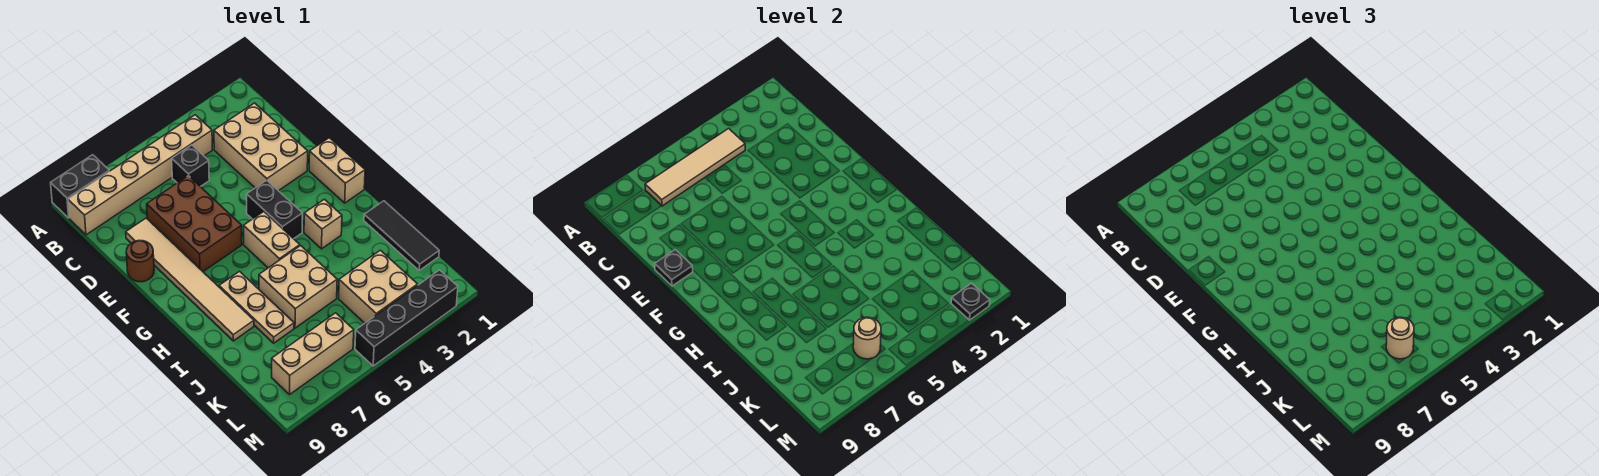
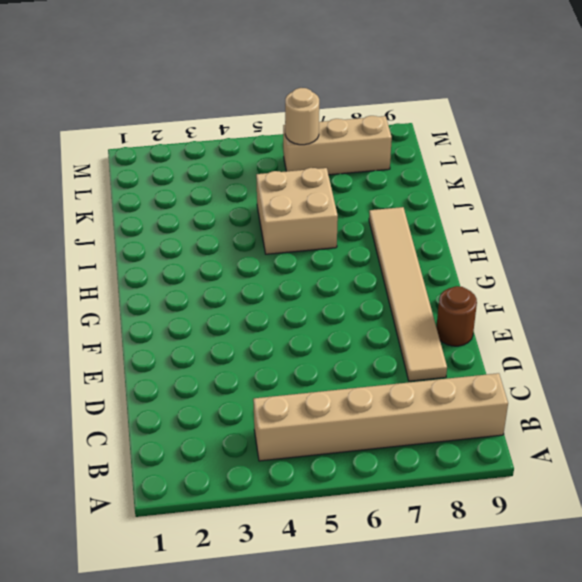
none -> black brick A8:A9 level 1
none -> tan brick C2:E3 level 1
none -> black brick C5 level 1

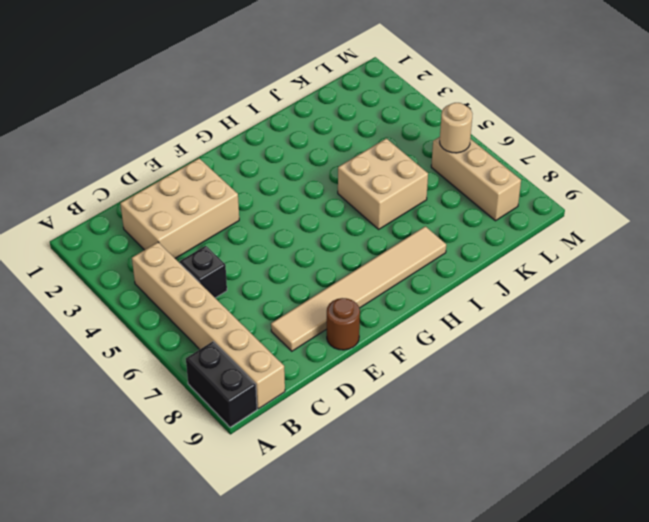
none -> brown brick D6:F7 level 1
none -> tan brick F1:G1 level 1
none -> black brick F4:G4 level 1

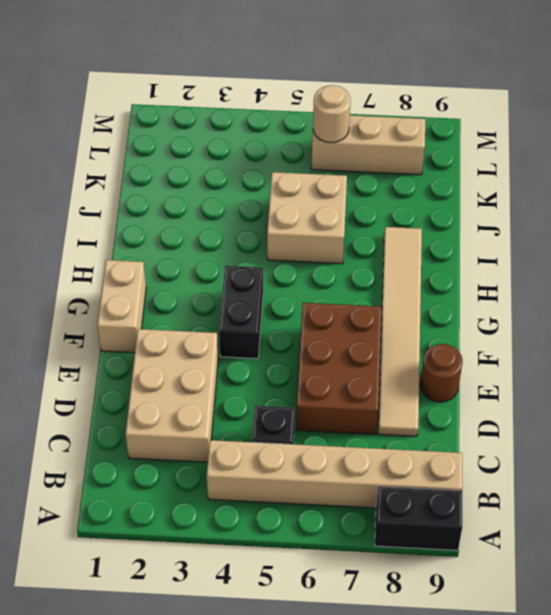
none -> tan brick G5:H5 level 1
none -> tan brick H3 level 1
none -> tan plate H7:J7 level 1

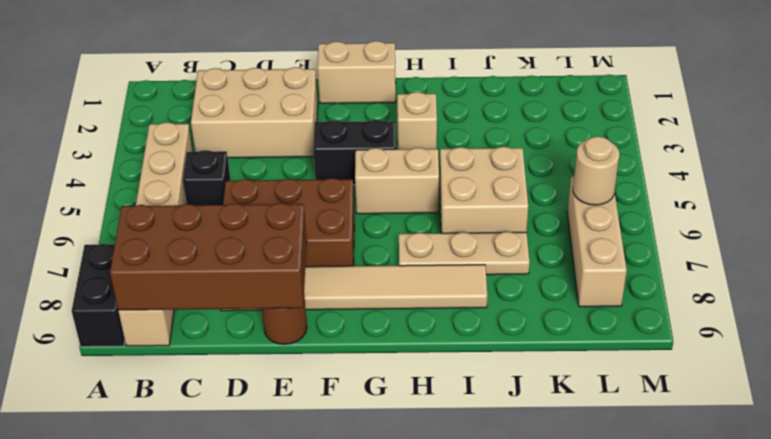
brown brick B8:E9 level 2 -> black plate E9 level 2
none -> black tile I1:K1 level 1
none -> tan brick K3:L4 level 1
none -> black brick M2:M5 level 1

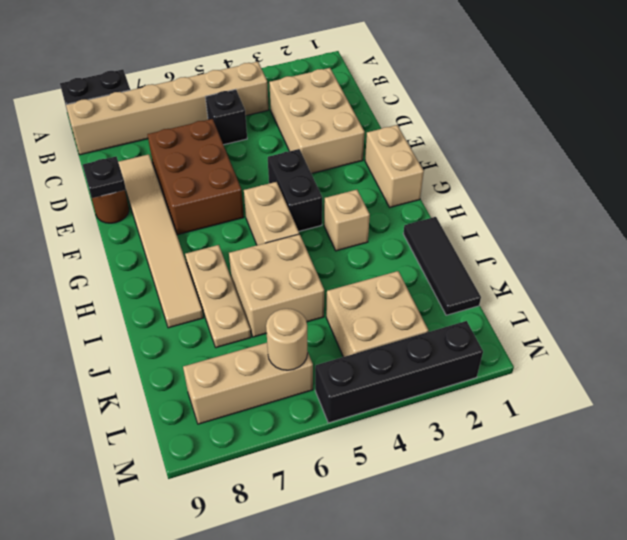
none -> tan tile B4:B7 level 2
none -> black plate M2 level 2
none -> tan round brick L6 level 3

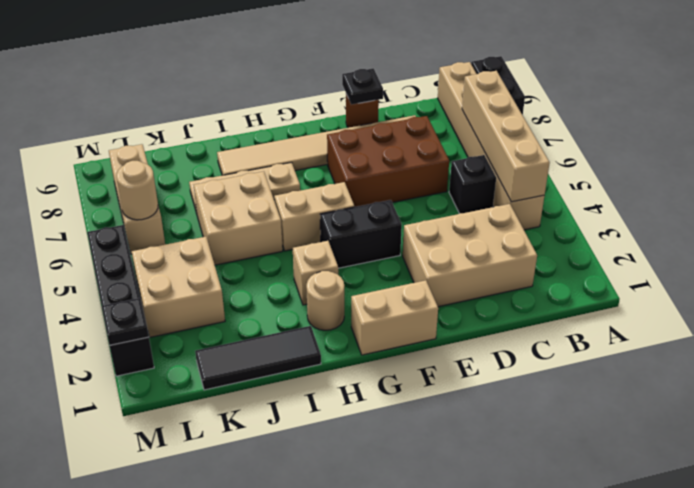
tan brick B4:B7 level 2 -> tan tile B4:B7 level 2
tan round brick H2 level 1 -> tan round brick L6 level 3

